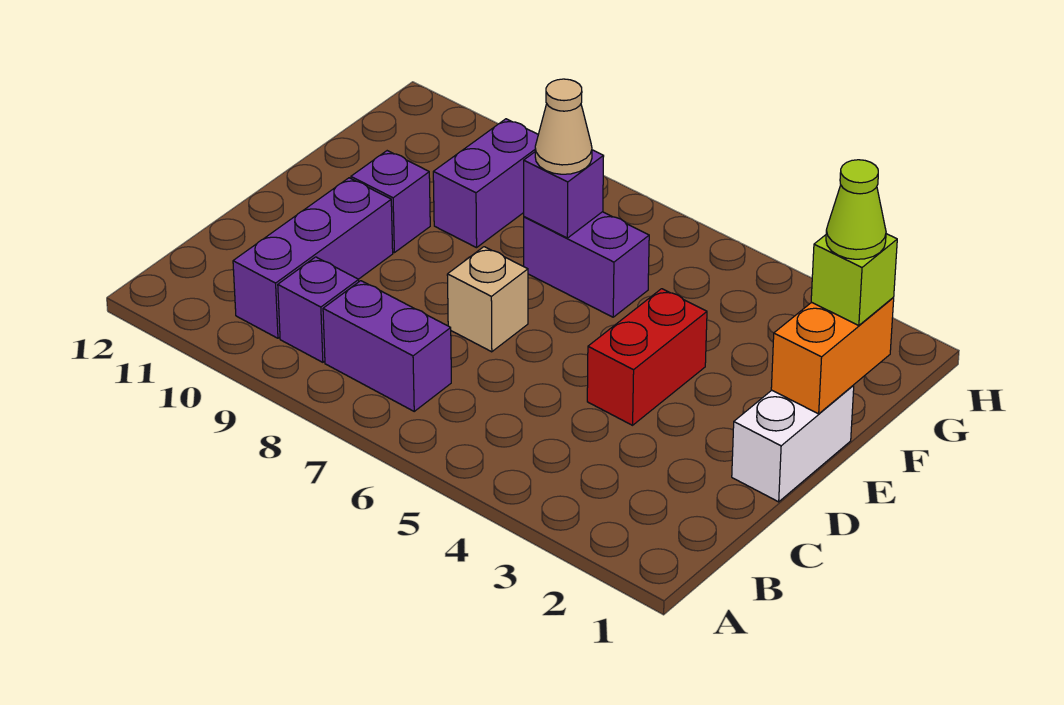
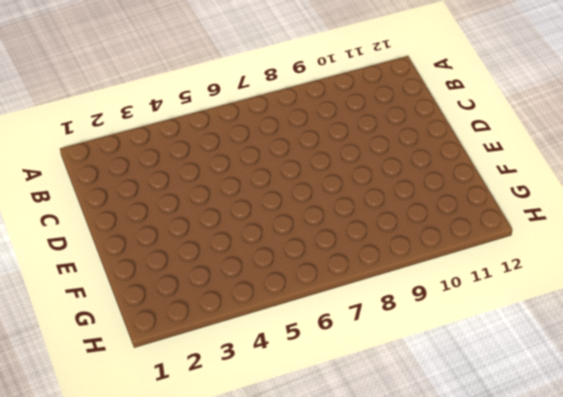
none -> purple brick B7:B8 level 1
none -> purple brick B9 level 1
none -> purple brick B10:D10 level 1

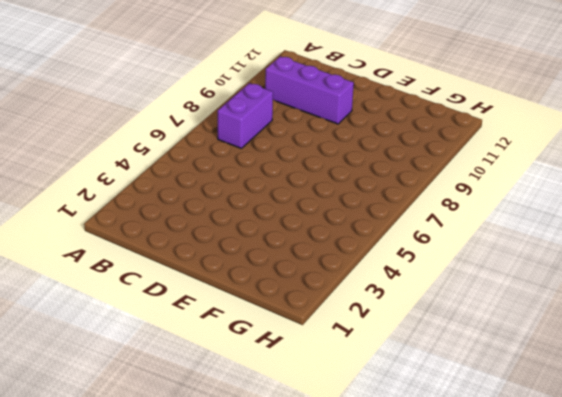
none -> purple brick B9 level 1
none -> white brick D1:E1 level 1
none -> red brick D4:E4 level 1

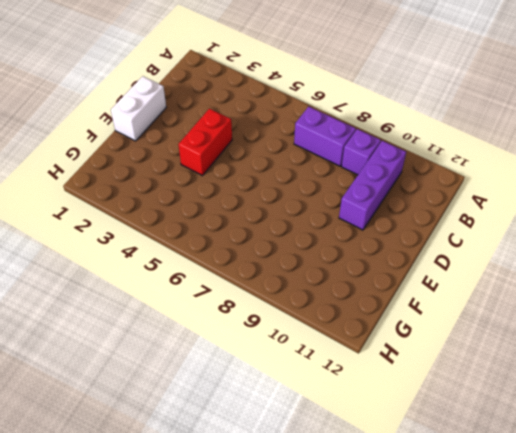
none -> tan brick D7 level 1
none -> purple brick E10 level 1
none -> purple brick F6:F7 level 1

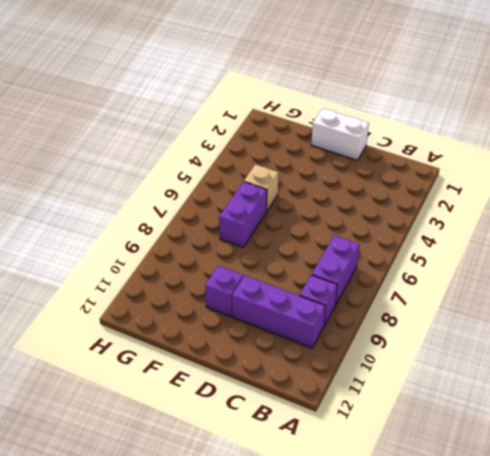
tan brick F5 level 1 -> tan brick D7 level 1
none -> red brick D4:E4 level 1
none -> purple brick F9:G9 level 1
none -> orange brick E1:F1 level 2

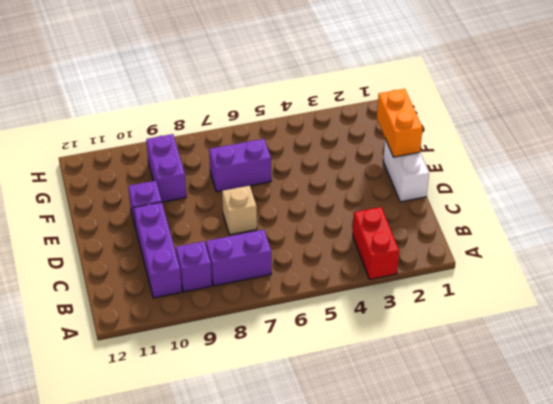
red brick A3:B3 level 1 -> red brick D4:E4 level 1
none -> purple brick F7 level 2
none -> lime brick F1 level 3
none -> tan cone F7 level 3

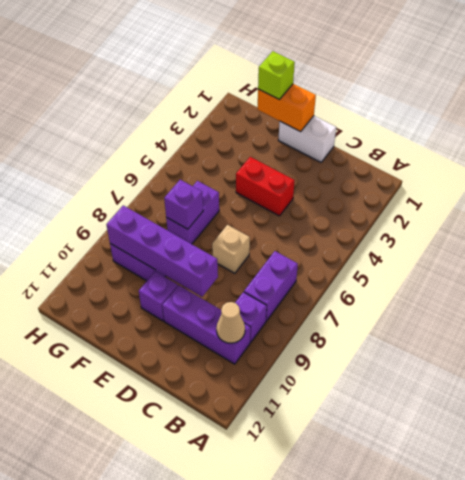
tan cone B10 level 2 -> tan cone F7 level 3
purple brick D9:G9 level 2 -> none
none -> lime cone F1 level 4

